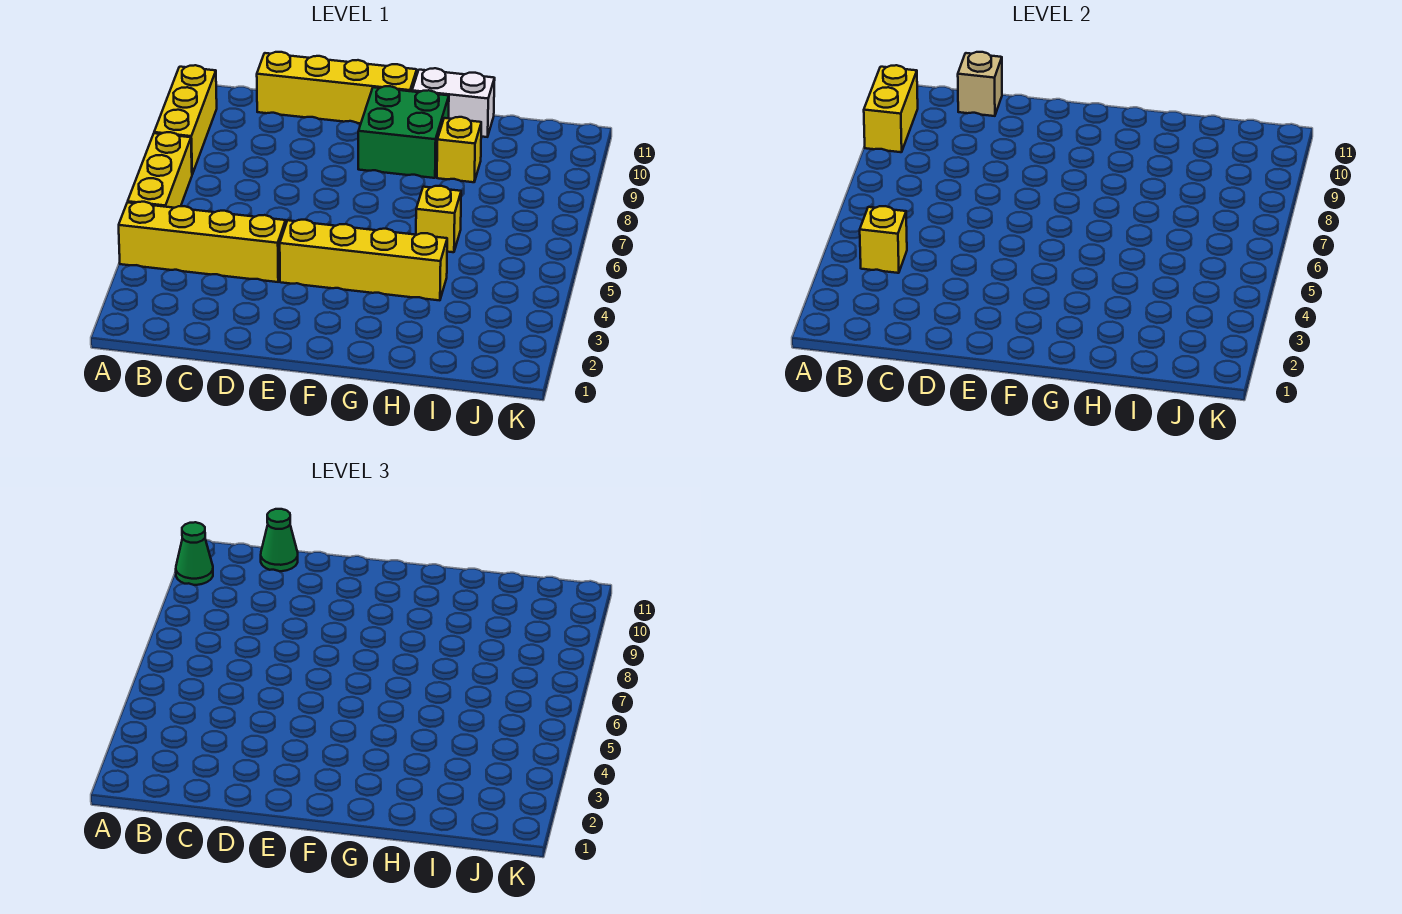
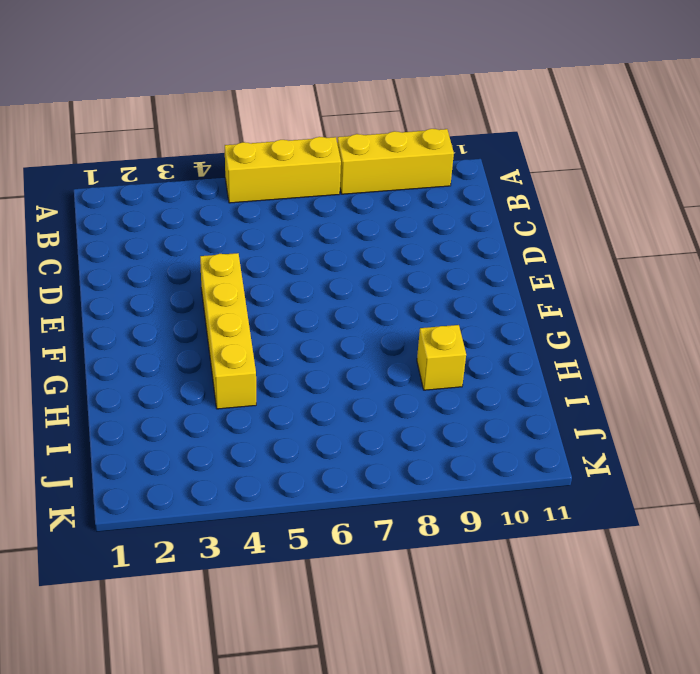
none -> yellow brick A4:D4 level 1
none -> yellow brick C11:F11 level 1
none -> green brick F9:G10 level 1

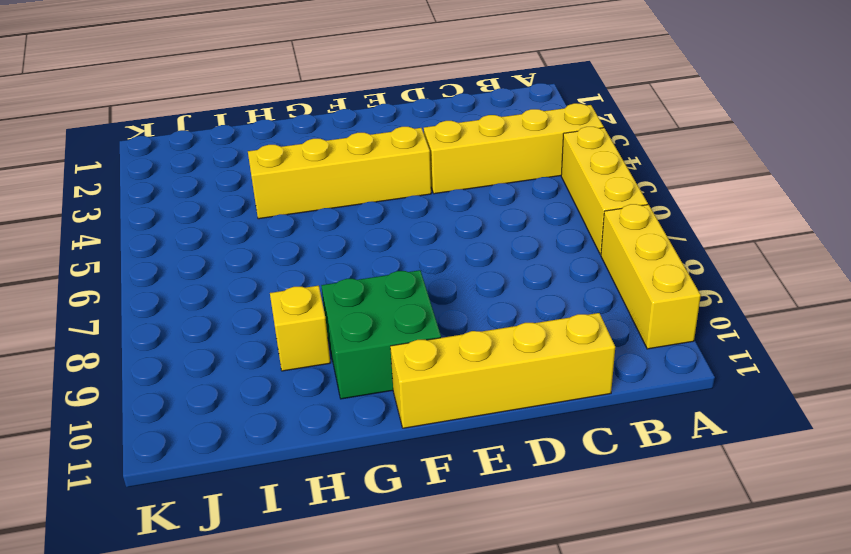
none -> white brick G11:H11 level 1
none -> yellow brick H6 level 1
none -> yellow brick A9:A10 level 2

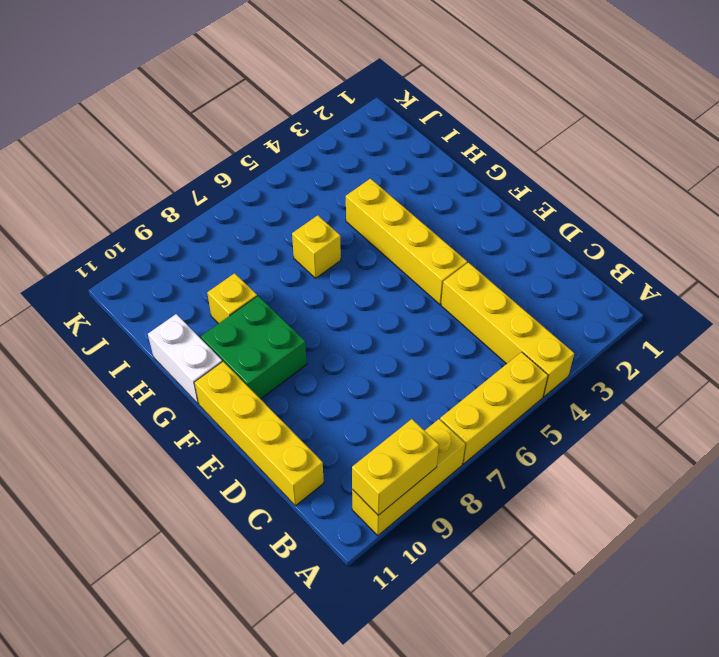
none -> yellow brick B4 level 2
none -> tan brick C11 level 2
none -> green cone A10 level 3

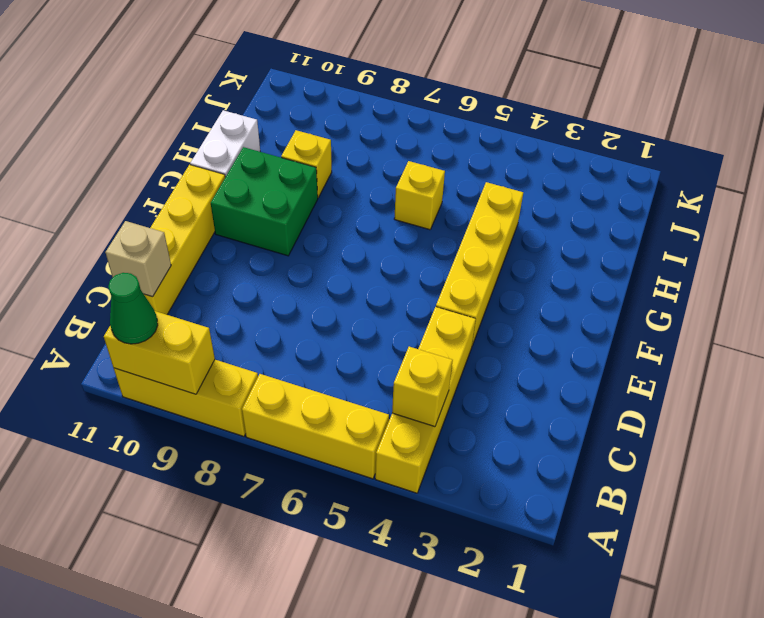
none -> green cone C11 level 3

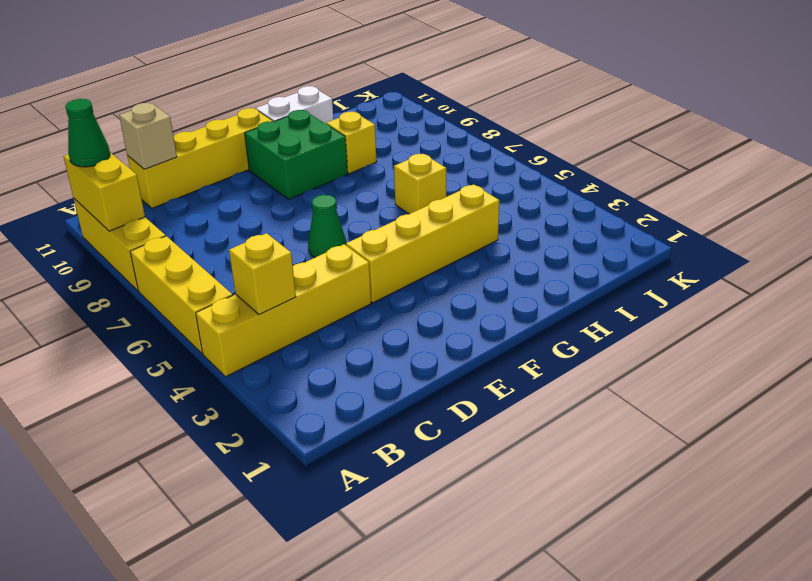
green cone E6 level 1 -> green cone C11 level 3

